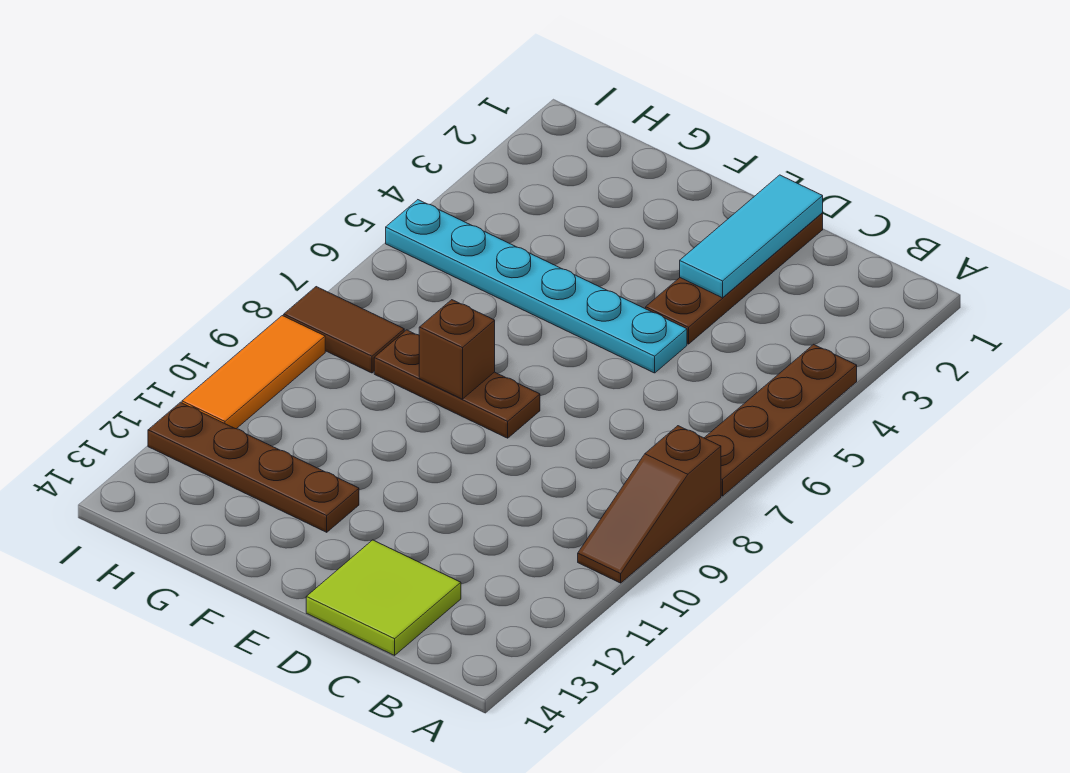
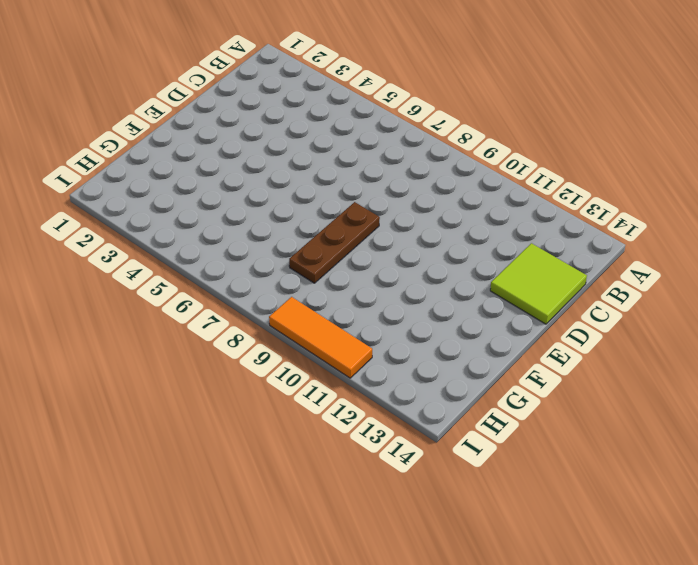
none -> brown plate A4:A7 level 1
none -> brown slope A8:A10 level 1 top 8

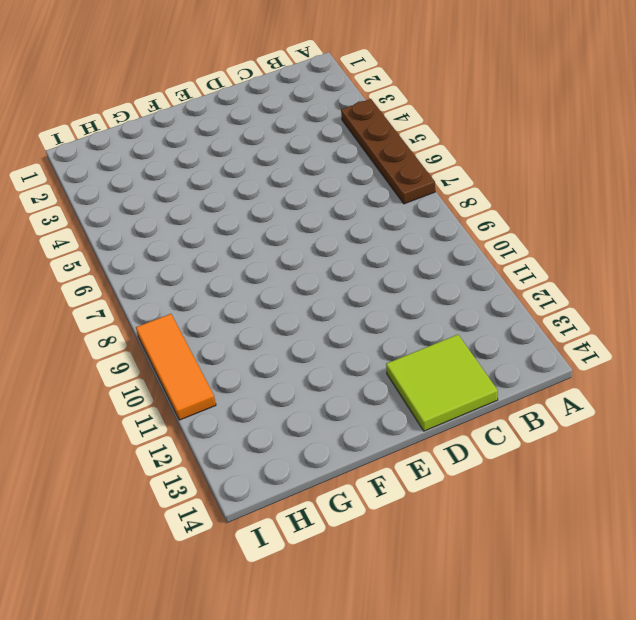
none -> brown slope A8:A10 level 1 top 8
none -> brown plate D1:D4 level 1

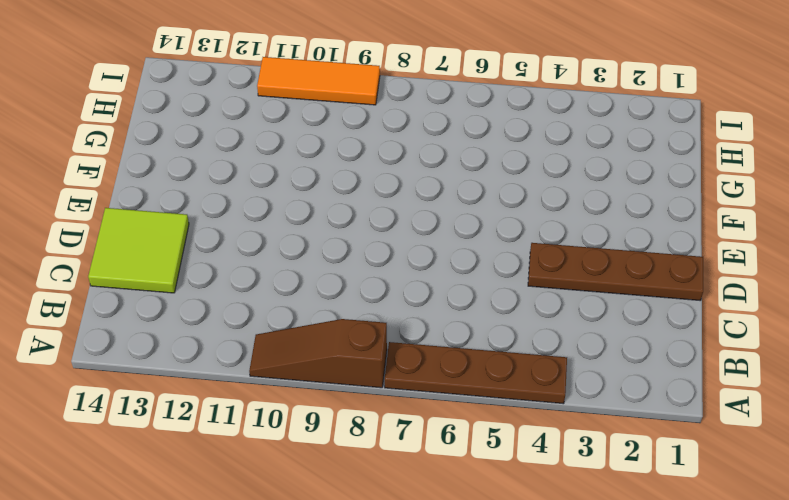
none -> cyan plate D5:I5 level 1
none -> brown plate E8:G8 level 1

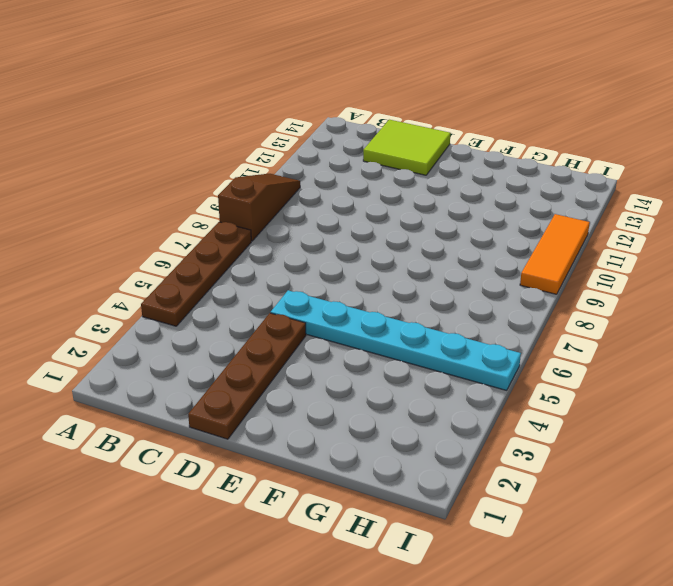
none -> brown plate E8:G8 level 1
none -> brown plate F12:I12 level 1

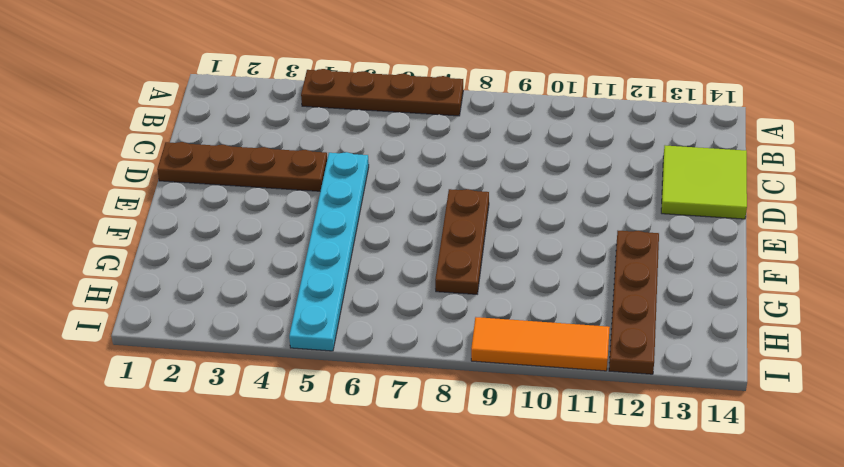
none -> brown slope A8:A10 level 1 top 8
none -> brown tile H8:I8 level 1

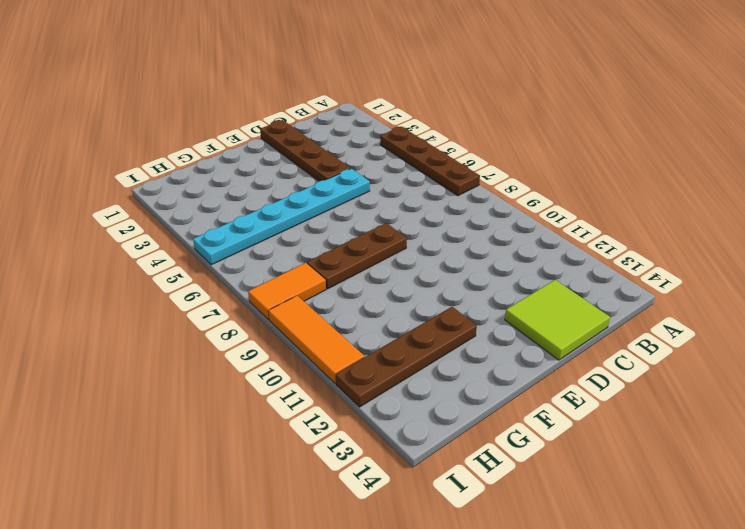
orange tile H8:I8 level 1 -> brown tile H8:I8 level 1
none -> brown slope A8:A10 level 1 top 8
none -> cyan tile D1:D3 level 2

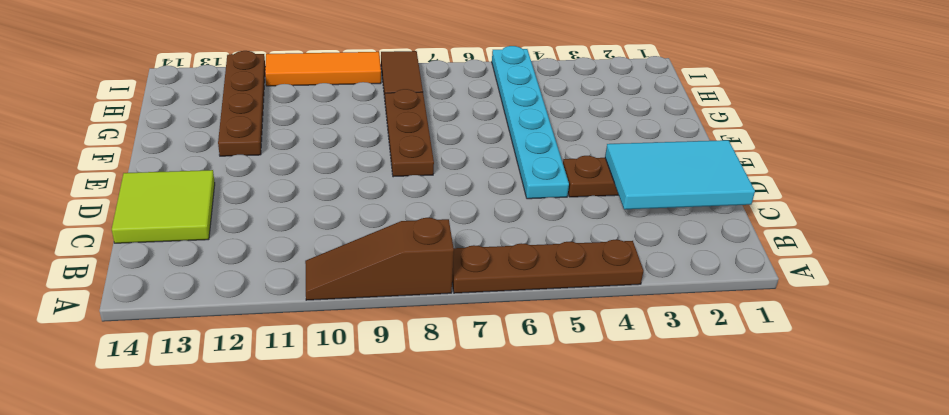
cyan tile C1:D3 level 2 -> cyan tile D1:D3 level 2
none -> brown brick F8 level 2

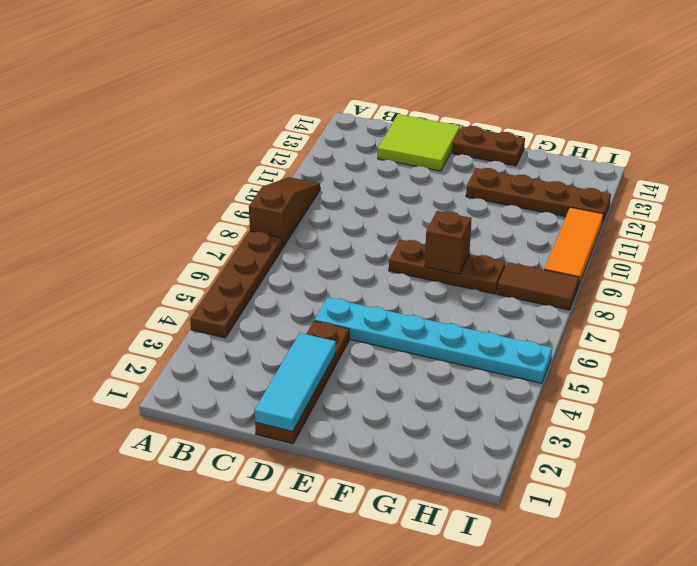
brown plate E14:F14 level 1 -> none

